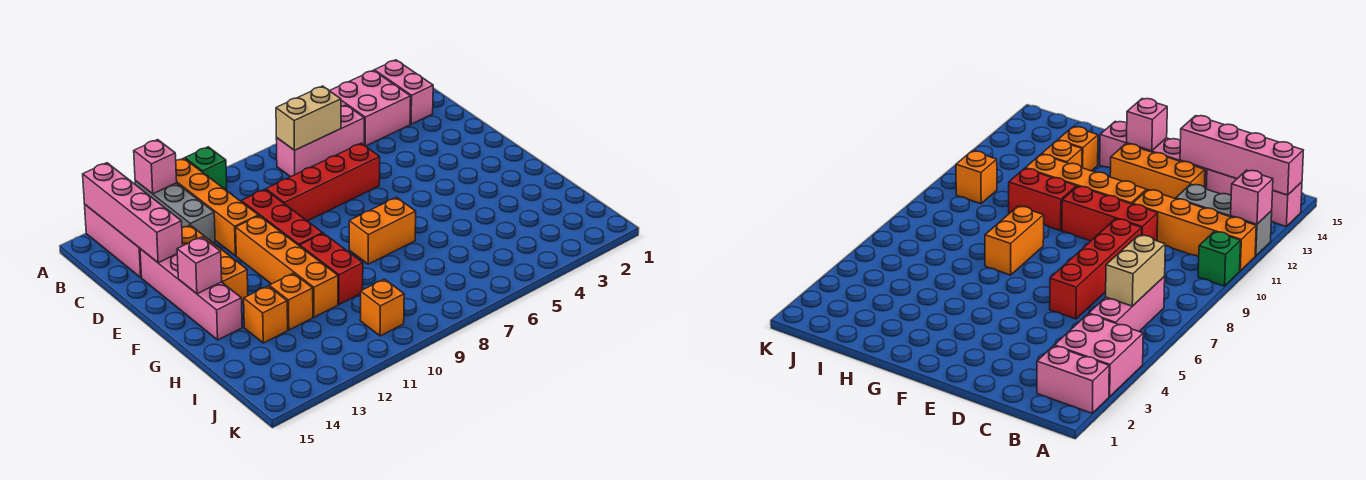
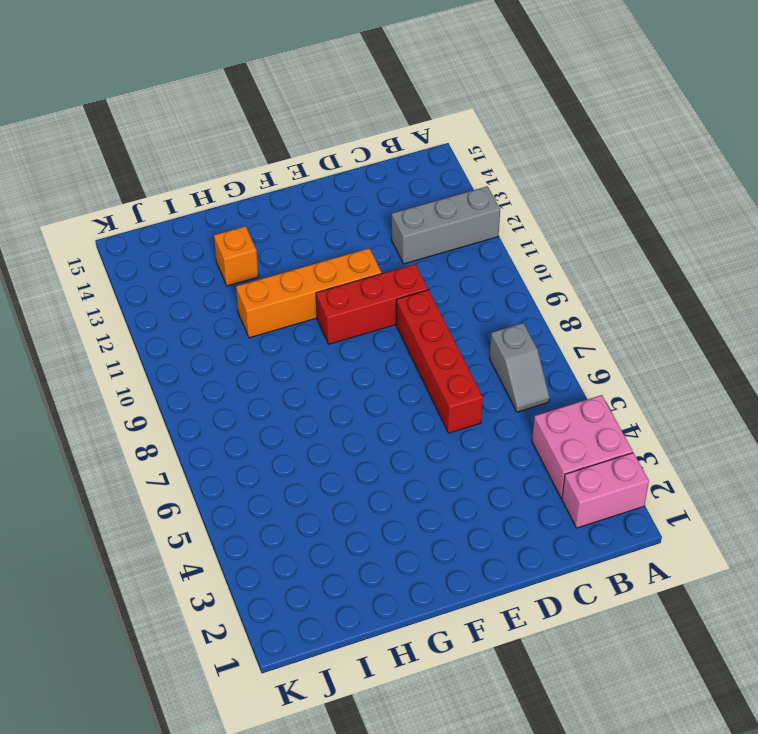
grey slope B6:B7 level 1 top 7 -> pink brick B5:B7 level 1
none -> green brick A10 level 1
none -> orange brick A11:D11 level 1
none -> pink brick A14:C14 level 1

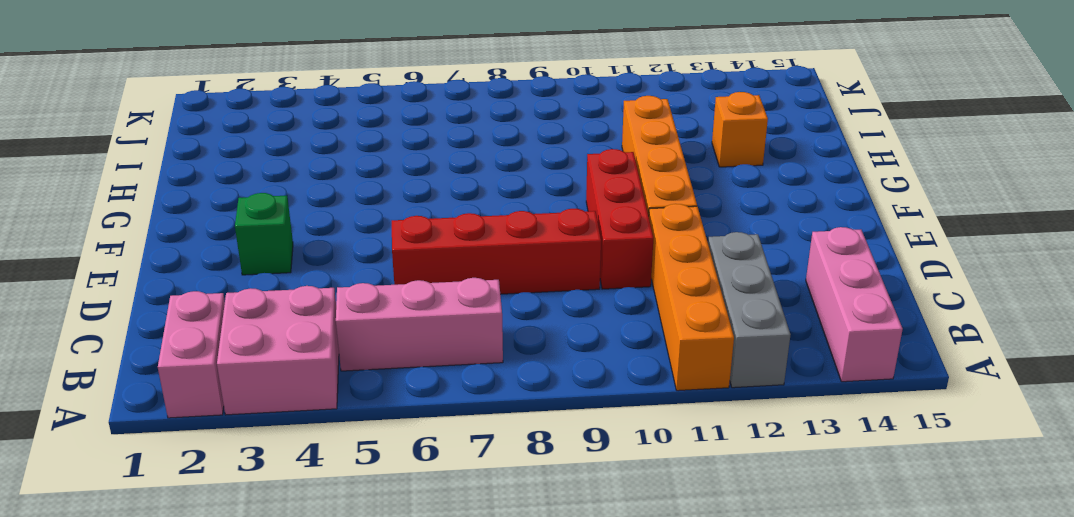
green brick E3 level 1 -> green brick A10 level 1
none -> orange brick D13:F13 level 1
none -> pink brick D14:G14 level 1
none -> orange brick G7:G8 level 1

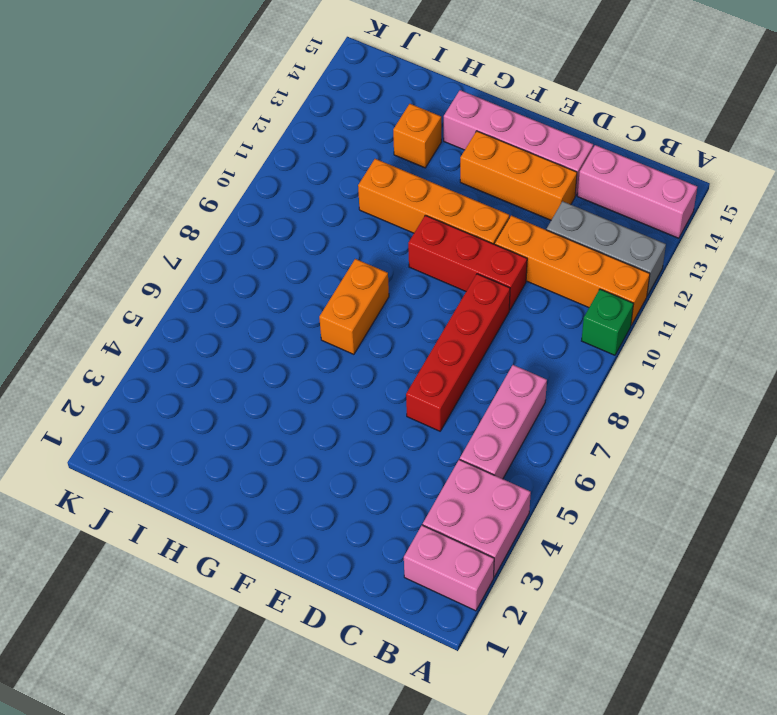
none -> red brick G10:H10 level 1
none -> orange brick H12 level 1
none -> orange brick J10 level 1

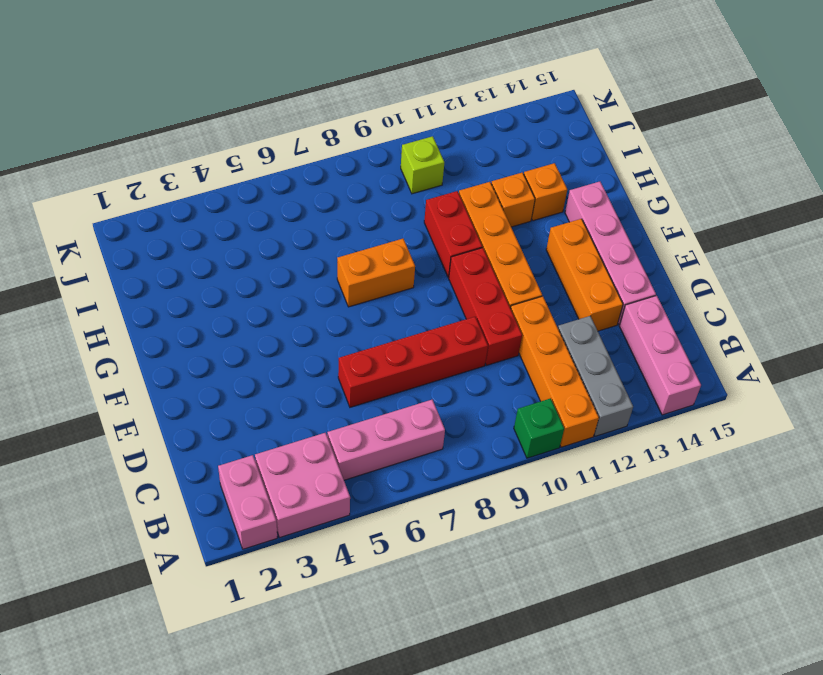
lime brick J10 level 1 -> orange brick J10 level 1
none -> pink brick A12 level 2
none -> pink brick A14:D14 level 2
none -> tan brick B6:B7 level 2

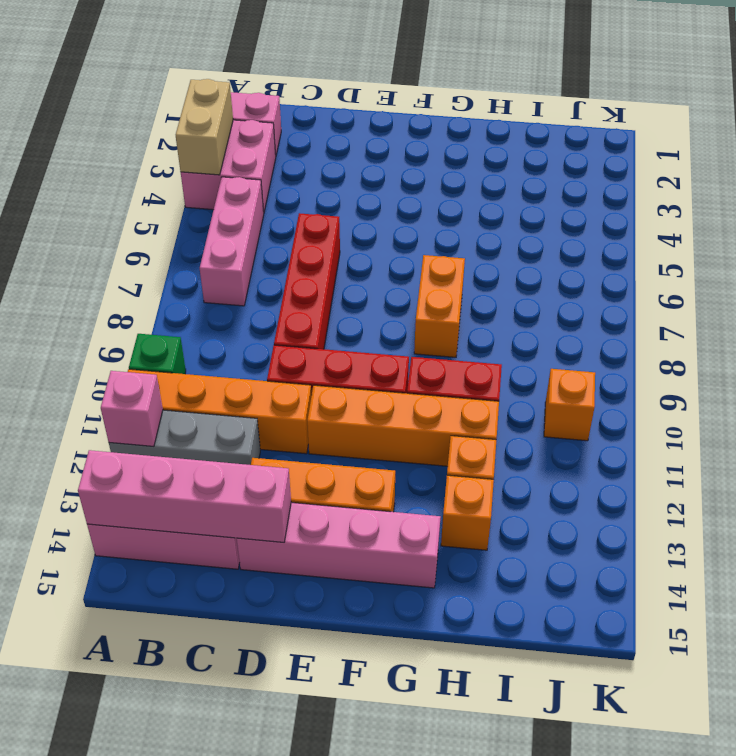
tan brick A3:A4 level 2 -> tan brick B6:B7 level 2
none -> pink brick F14 level 2

